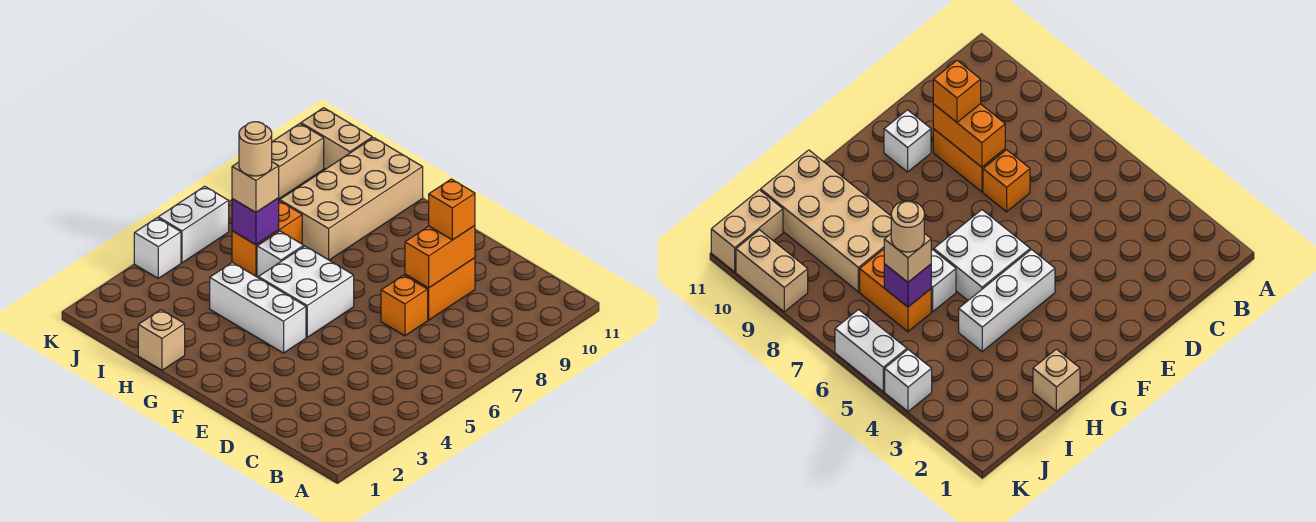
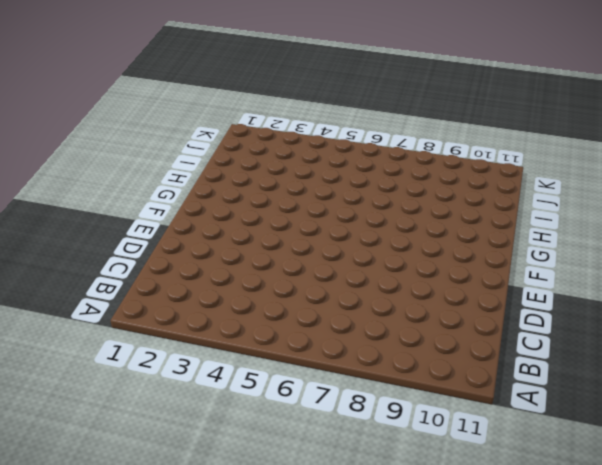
none -> orange brick D7 level 1
none -> orange brick D8:D9 level 1
none -> white brick E10 level 1

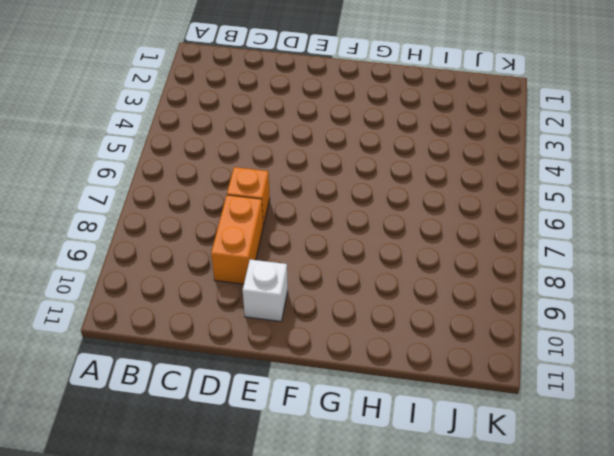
none -> white brick F4:H4 level 1
none -> white brick F5:G6 level 1
none -> tan brick H1 level 1

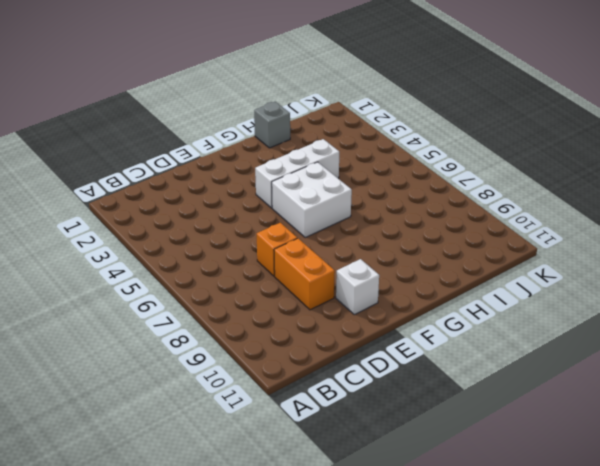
grey brick H1 level 1 -> tan brick H1 level 1
none -> white brick H6 level 1
none -> tan brick H8:I11 level 1
none -> orange brick I6:I7 level 1

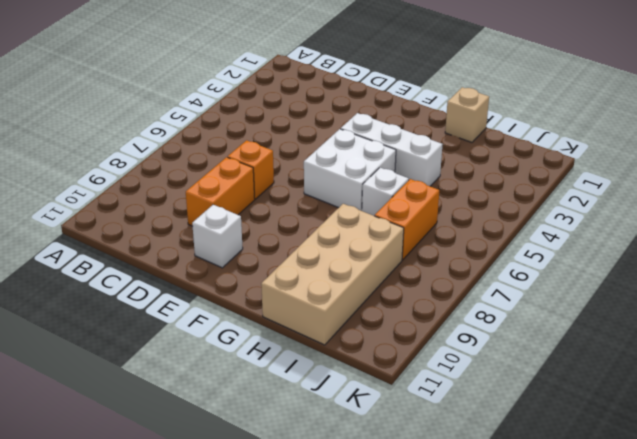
none -> tan brick J11:K11 level 1
none -> white brick K4 level 1
none -> white brick K5:K6 level 1

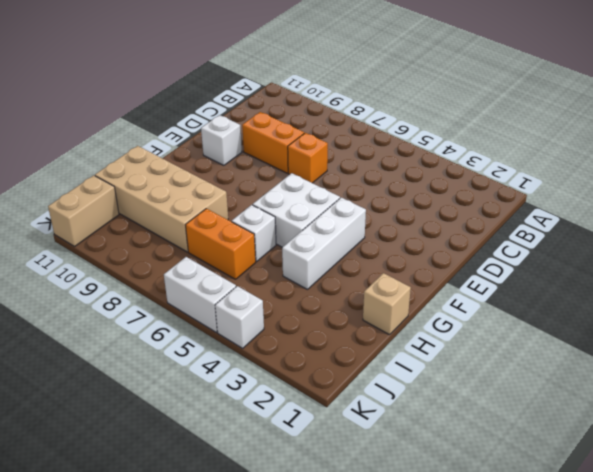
none -> tan brick K9:K10 level 1
none -> orange brick D8:D9 level 2
none -> purple brick I6 level 2

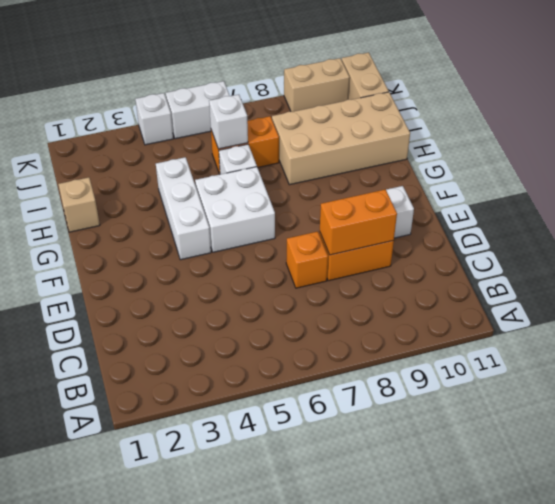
white brick I6 level 2 -> purple brick I6 level 2
none -> orange brick D9 level 3
none -> tan brick I6 level 3
none -> tan round brick I6 level 4

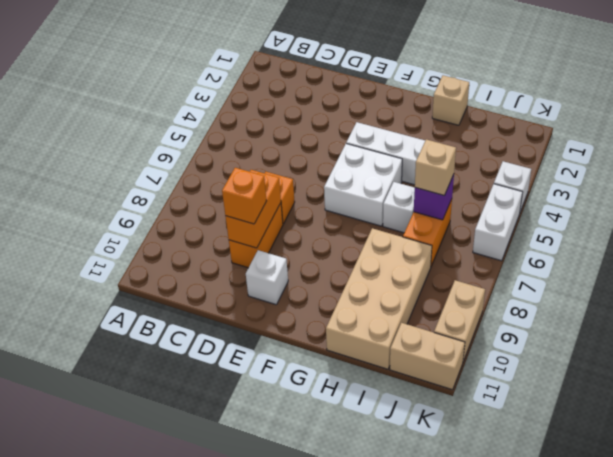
none -> tan round brick I6 level 4

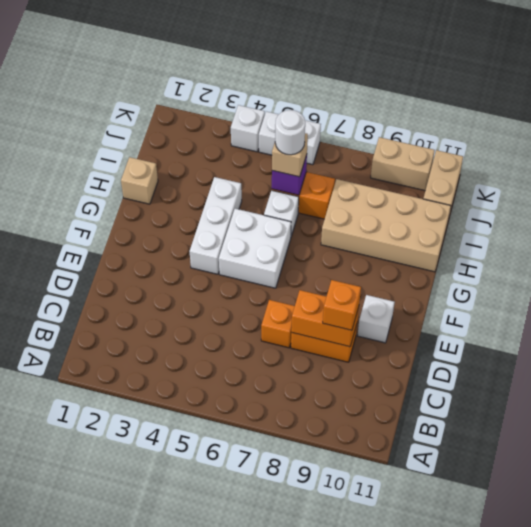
white round brick I6 level 4 -> tan round brick I6 level 4

